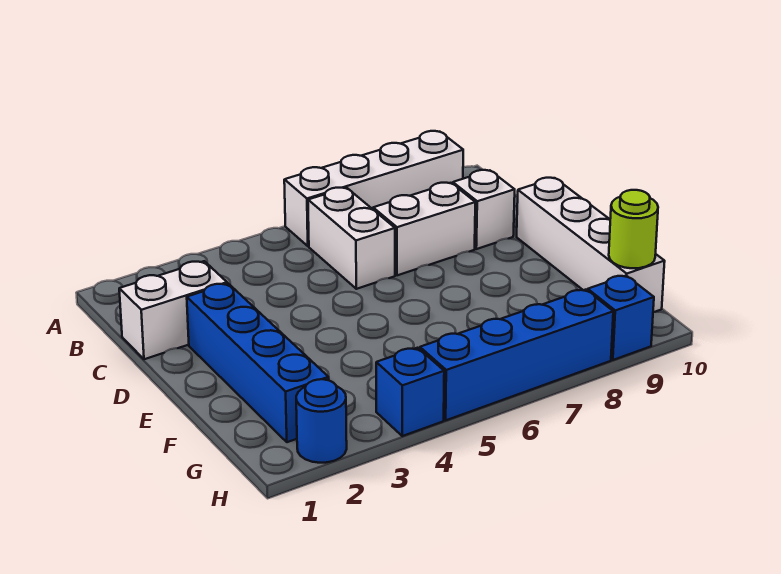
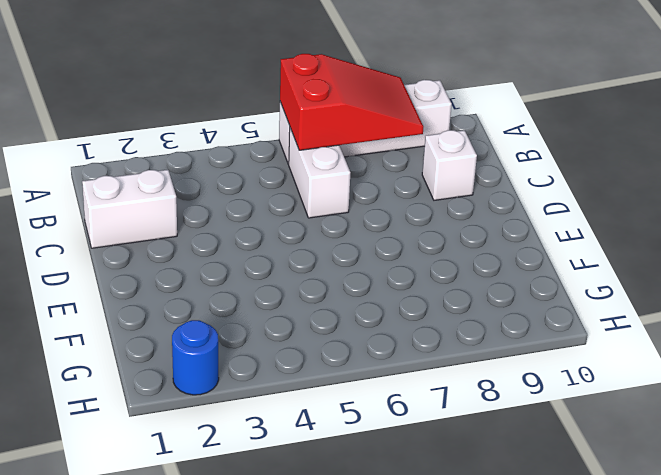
red slope A6:B8 level 2 top 6 -> none
none -> white brick C7:C8 level 1
none -> blue brick D2:G2 level 1
none -> white brick D10:G10 level 1

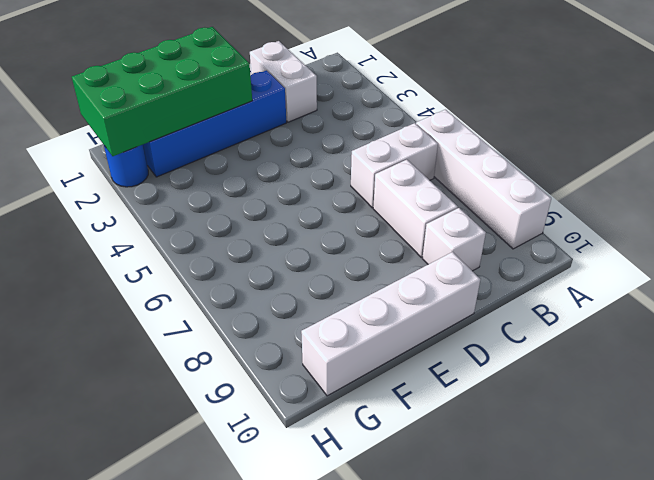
green brick E1:H2 level 2 -> none
none -> blue brick H4 level 1
none -> blue brick H5:H8 level 1
none -> blue brick H9 level 1

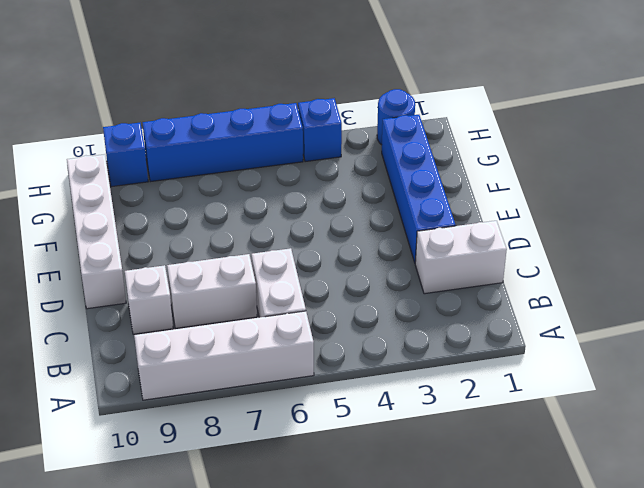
none -> lime round brick G10 level 2

